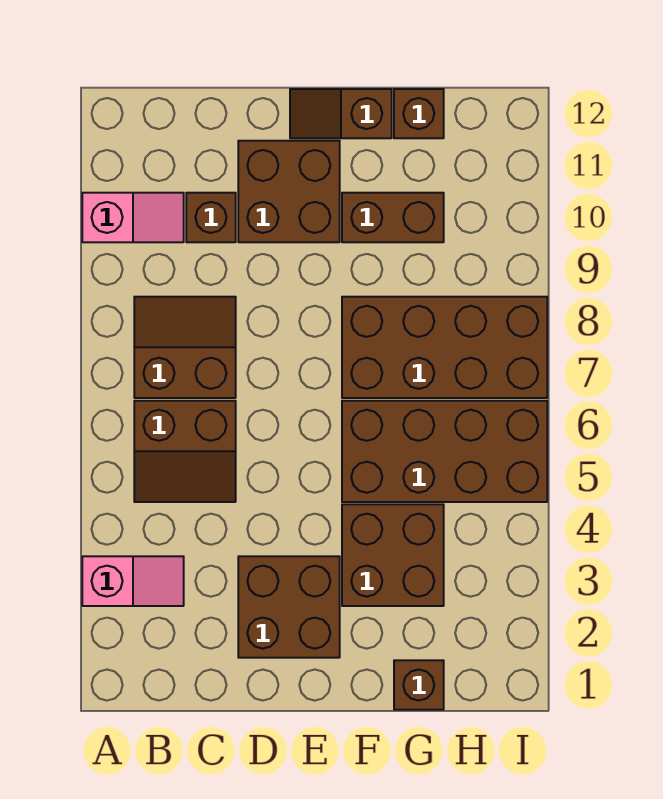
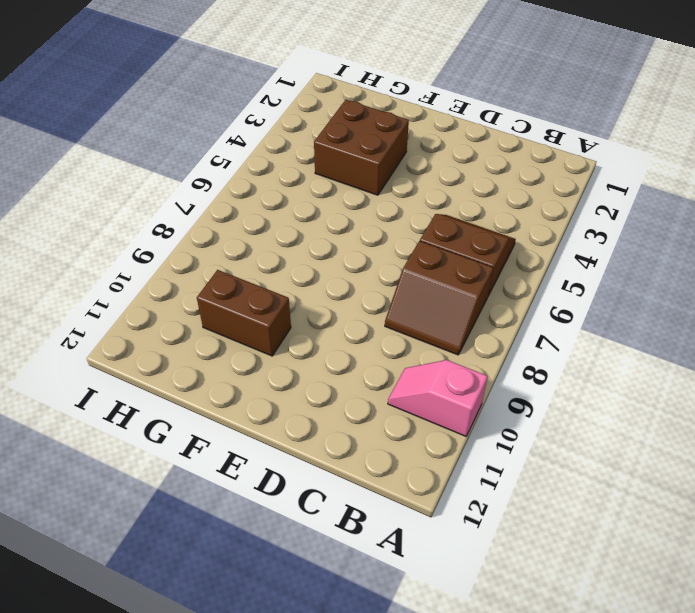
none -> pink slope A3:B3 level 1 top A
none -> brown brick C10 level 1
none -> brown brick D2:E3 level 1

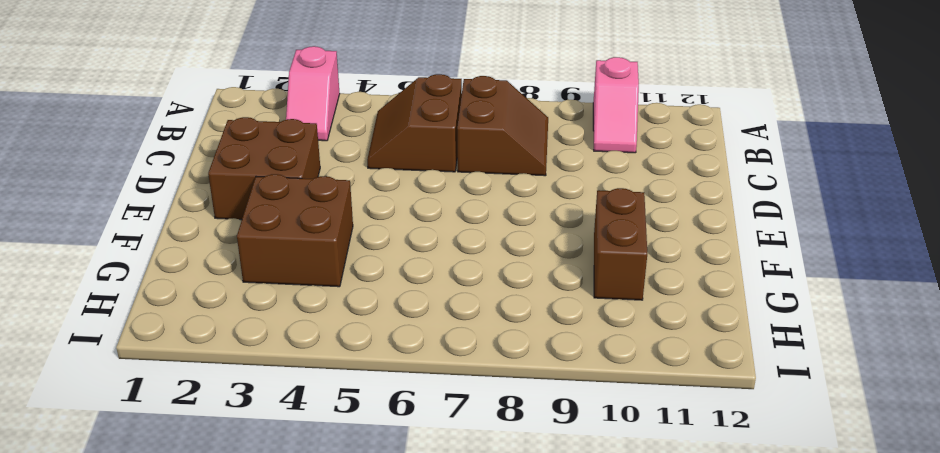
none -> brown brick C10 level 1
none -> brown brick D10:E11 level 1
none -> brown slope E12:F12 level 1 top F

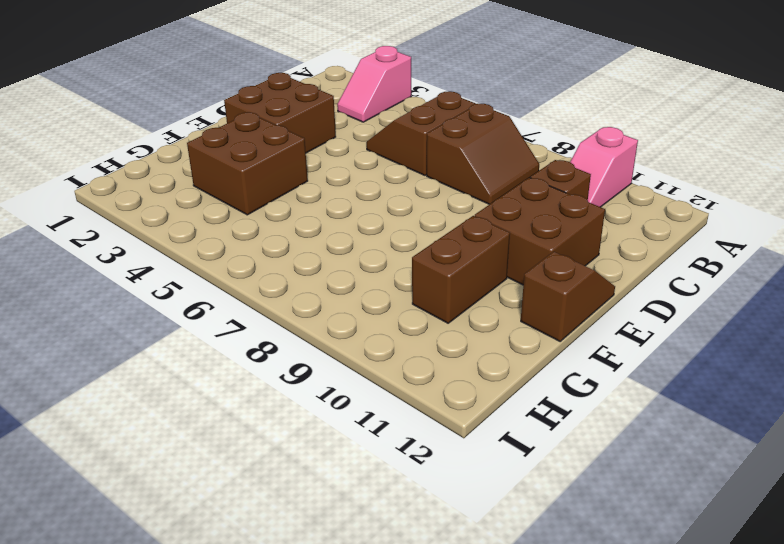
none -> brown brick F5:I6 level 1
none -> brown brick F7:I8 level 1
none -> brown brick G1 level 1

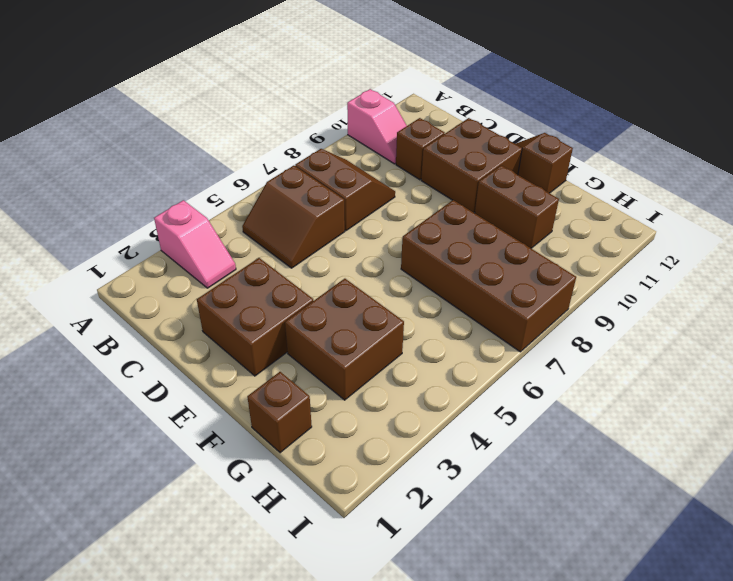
none -> brown brick F5:I6 level 1
none -> brown brick G12 level 1

